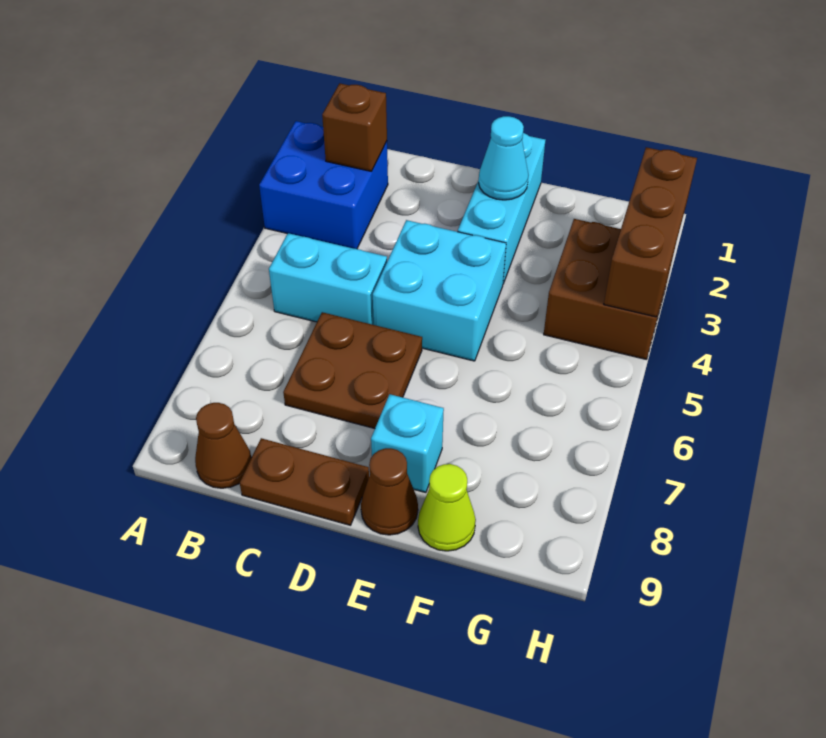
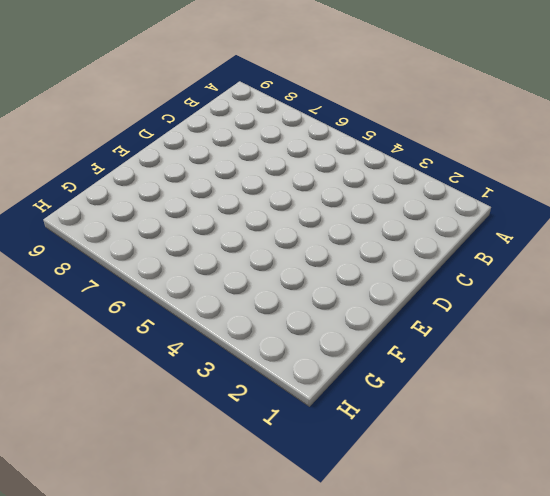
none -> blue brick A2:B3 level 1
none -> cyan brick B5:C5 level 1
none -> brown cone B9 level 1

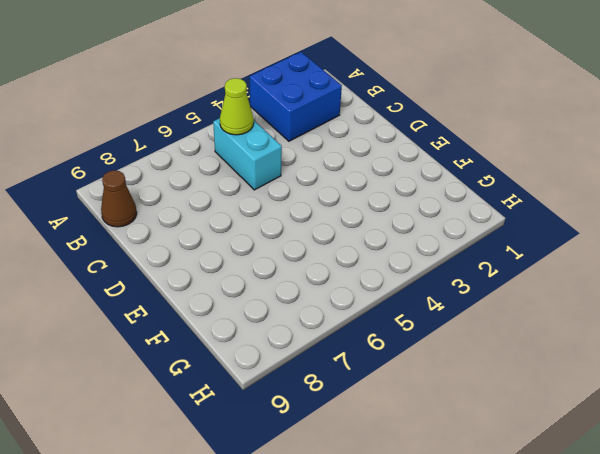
lime cone B5 level 2 -> lime cone F9 level 1
none -> brown plate C6:D7 level 1
none -> brown plate C9:D9 level 1
none -> cyan brick D4:E5 level 1

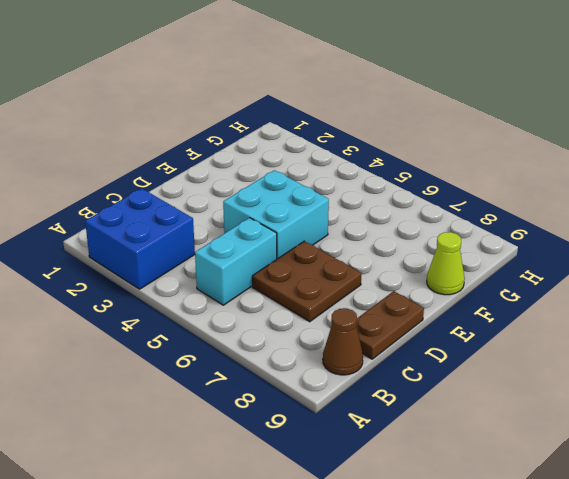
none -> cyan brick E1:E3 level 1
none -> cyan brick E8 level 1
none -> brown cone E9 level 1

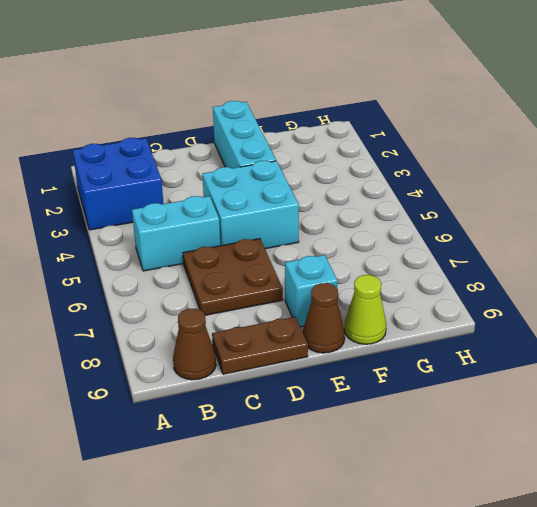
none -> brown brick G3:H4 level 1
none -> brown brick B2 level 2
none -> cyan cone E2 level 2

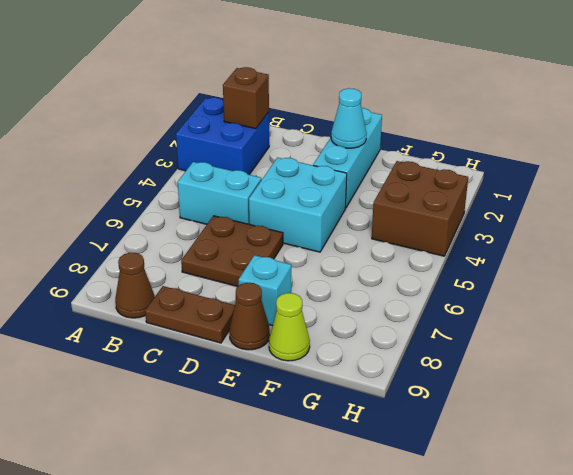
none -> brown brick H2:H4 level 2

